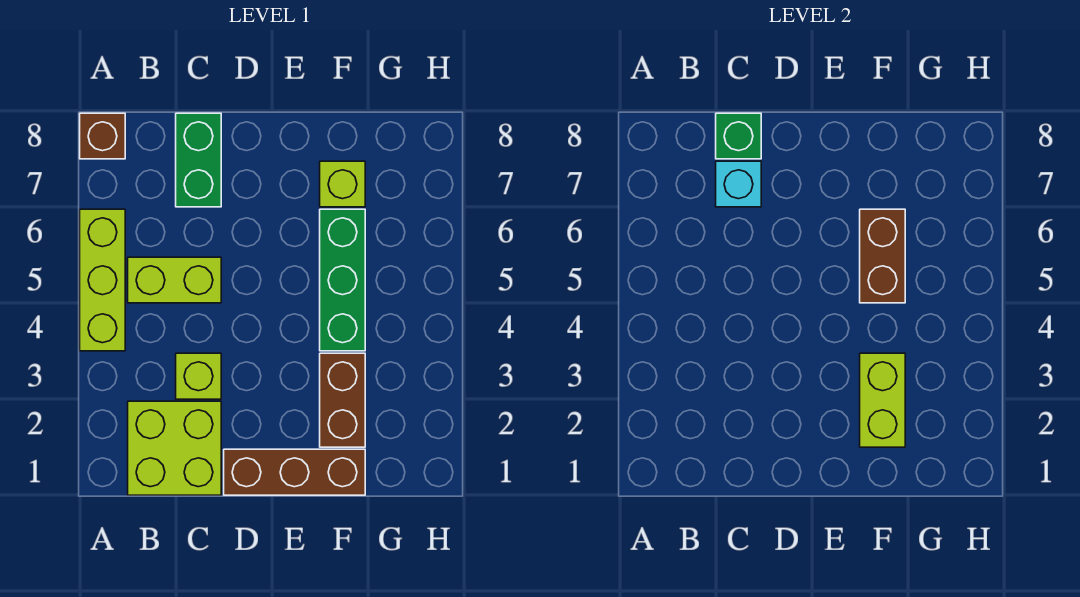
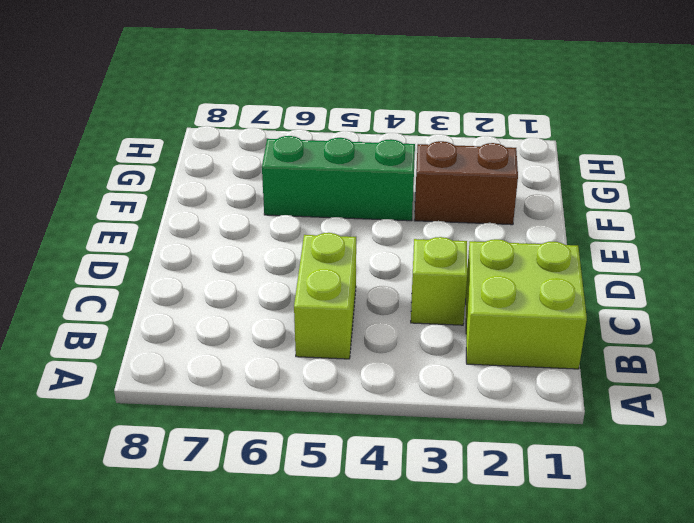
none -> lime brick A4:A6 level 1
none -> brown brick A8 level 1
none -> green brick C7:C8 level 1

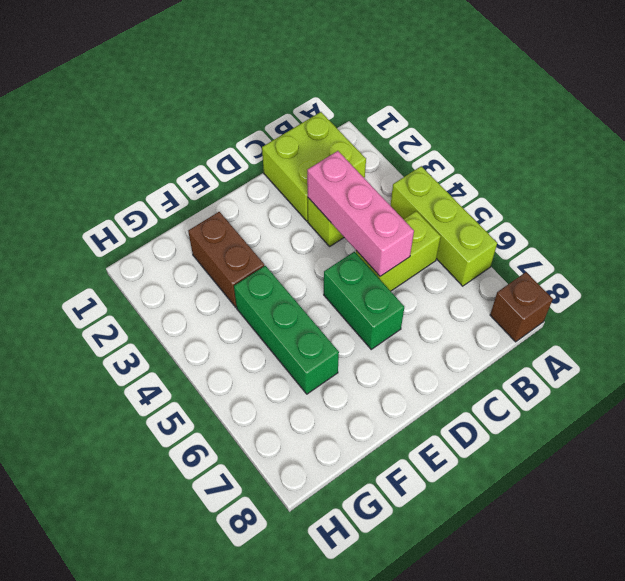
pink brick C3:C5 level 2 -> none
green brick D5:D6 level 1 -> green brick C7:C8 level 1
none -> brown brick D1:F1 level 1
none -> lime brick F7 level 1
none -> cyan brick C7 level 2

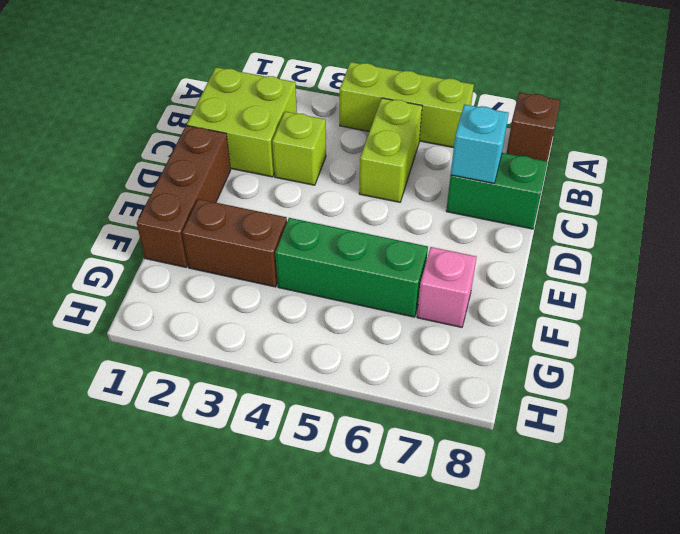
pink brick F7 level 1 -> lime brick F7 level 1
none -> green brick C8 level 2
none -> lime brick F2:F3 level 2
none -> brown brick F5:F6 level 2

